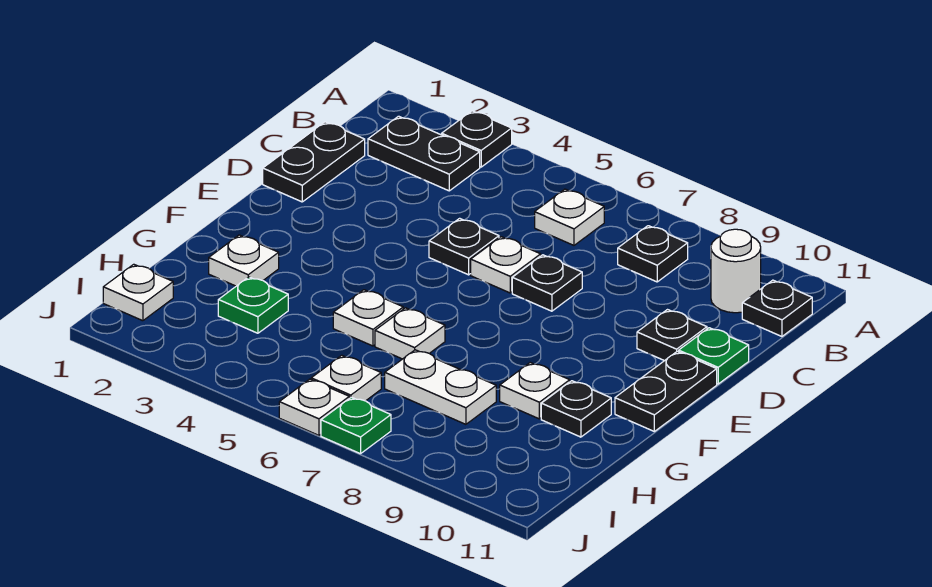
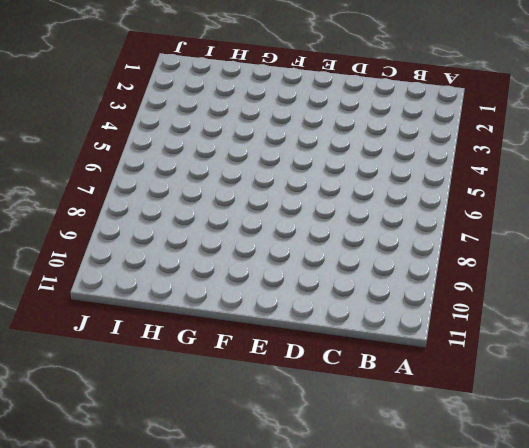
none -> black plate A3 level 1
none -> black plate B2:B3 level 1
none -> white plate B6 level 1

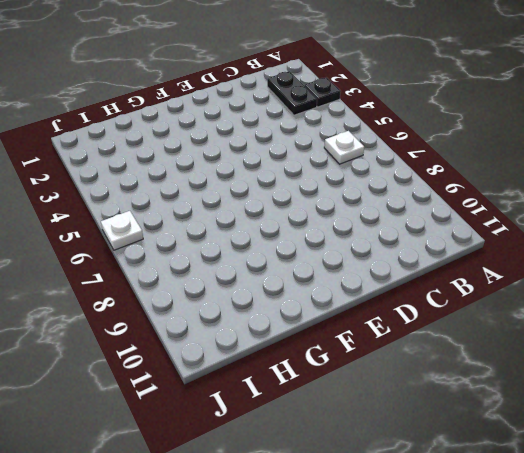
none -> black plate B8 level 1
none -> white round brick B10 level 1
none -> black plate B11 level 1

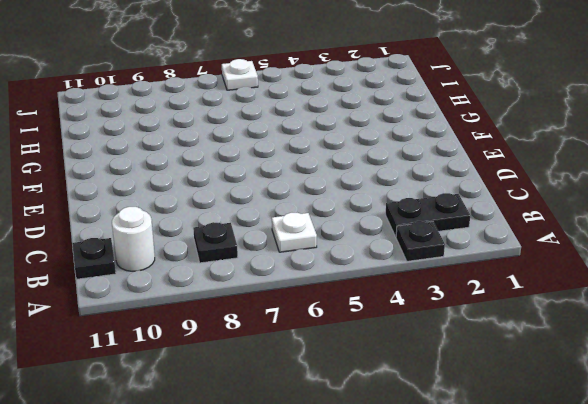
none -> black plate C1:D1 level 1
none -> black plate D5 level 1
none -> white plate D6 level 1

